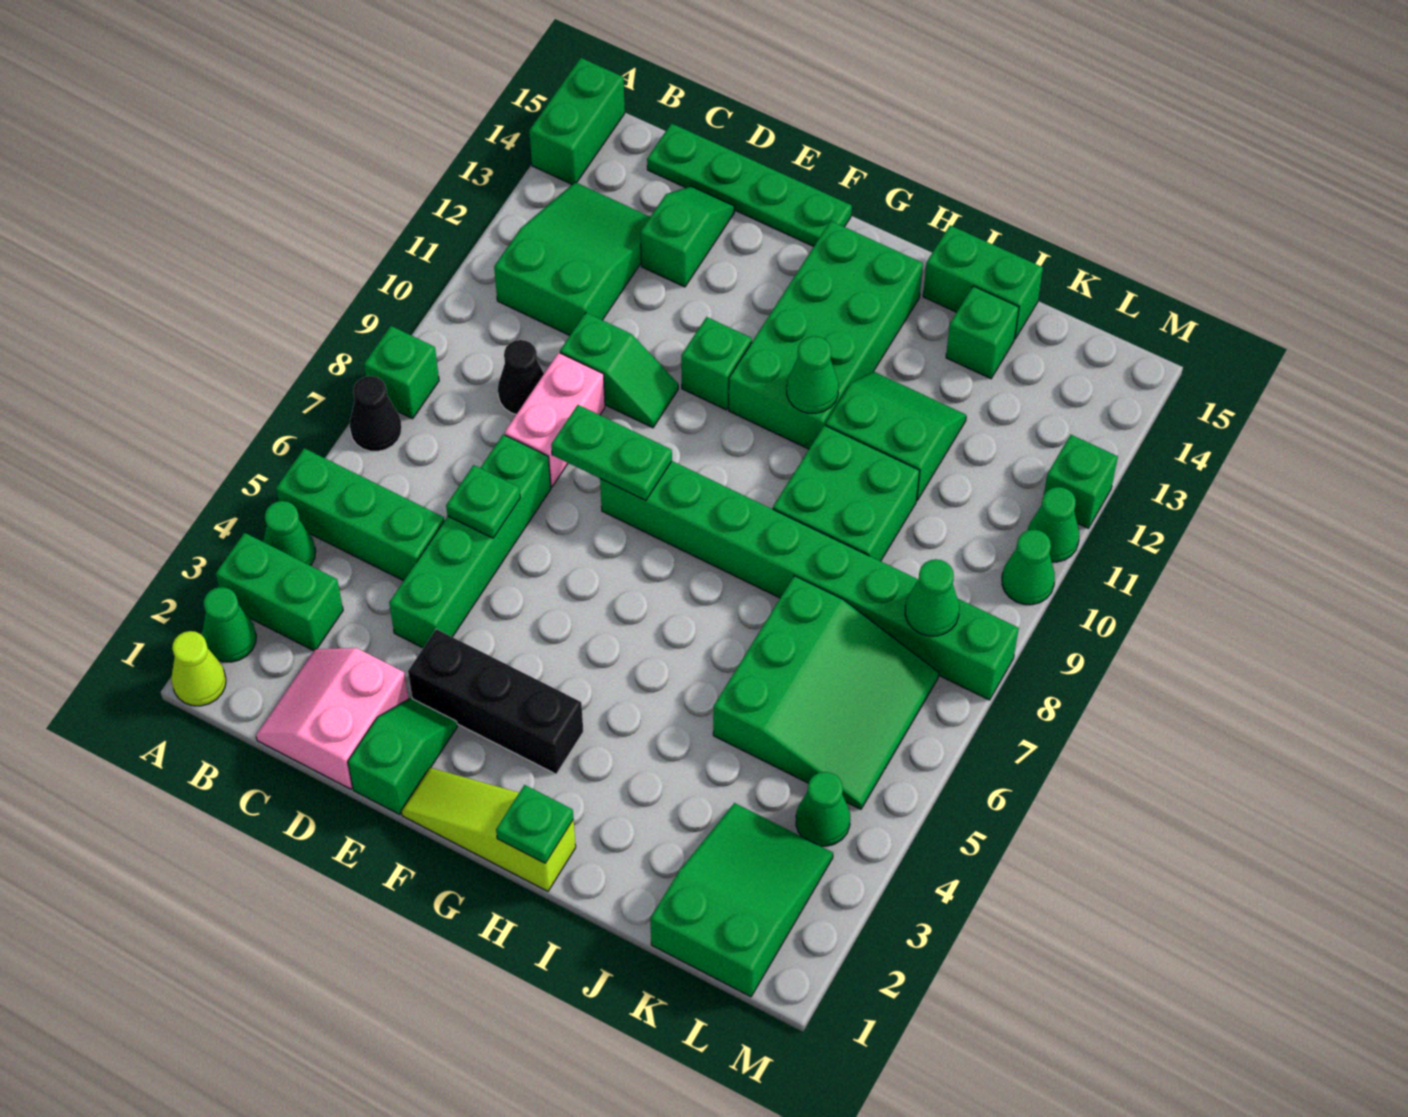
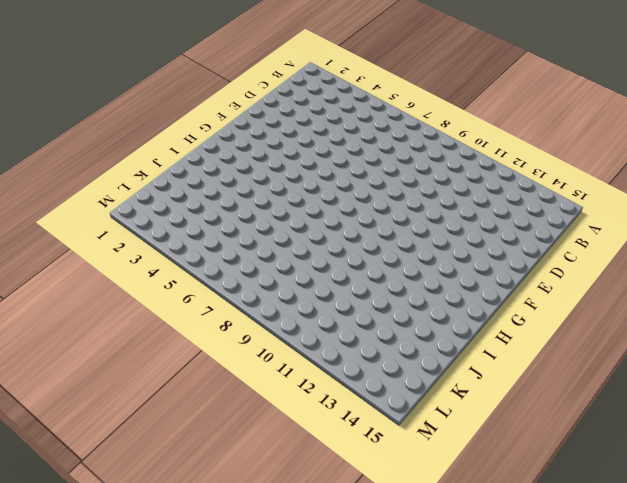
none -> lime cone A1 level 1
none -> green cone A2 level 1
none -> green brick A3:B3 level 1
none -> green cone A4 level 1

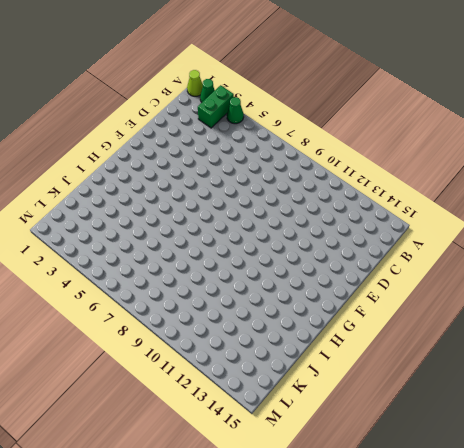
none -> green brick A5:C5 level 1
none -> black cone A7 level 1
none -> green brick A8 level 1
none -> green brick A14:A15 level 1

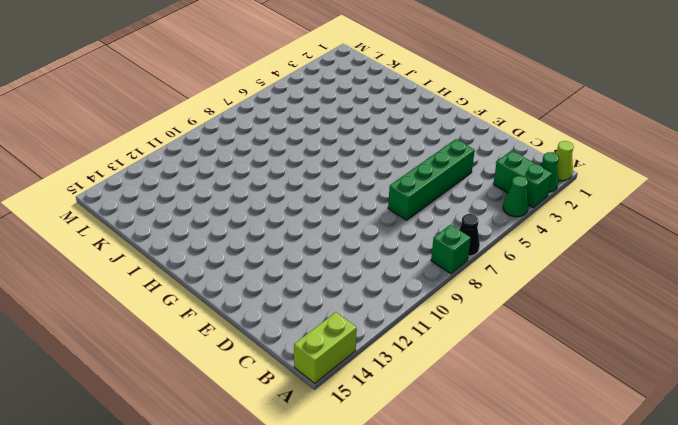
lime brick A14:A15 level 1 -> green brick A14:A15 level 1
none -> green brick A5:C5 level 1
none -> green slope B11:C13 level 1 top 11
none -> pink slope C1:D2 level 1 top D
none -> black cone C9 level 1

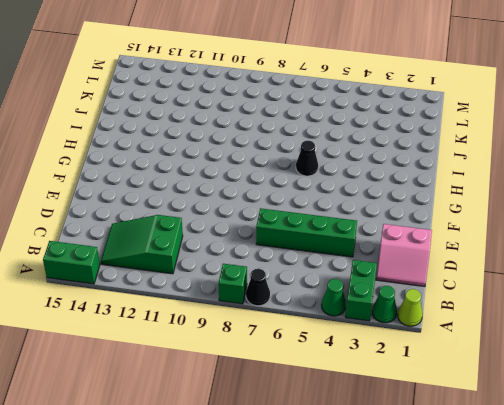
black cone H6 level 1 -> black cone C9 level 1
none -> green brick A5:C5 level 1
none -> green plate C15:F15 level 1
none -> pink brick D8:D9 level 1
none -> green slope D10:E10 level 1 top D

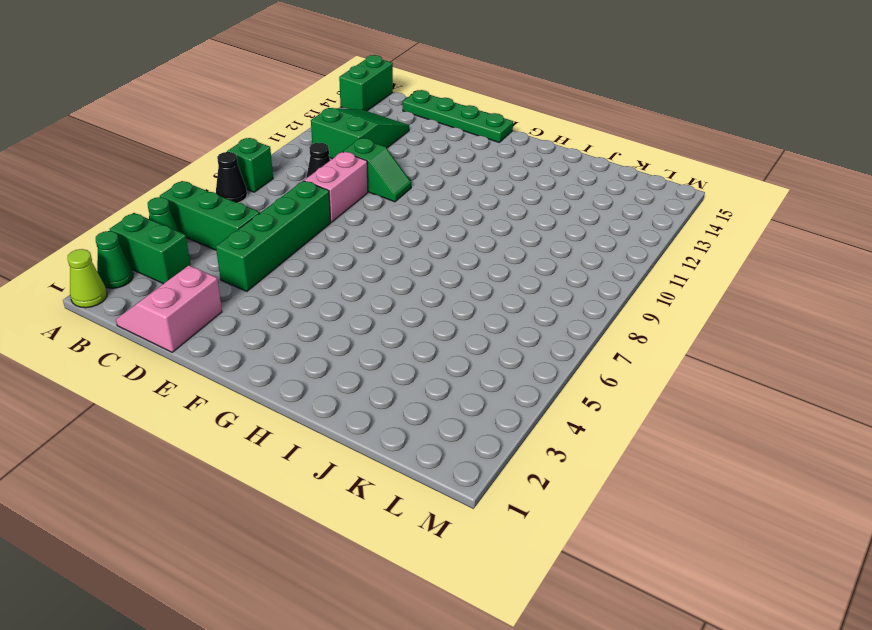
none -> green slope D13:D14 level 1 top 13
none -> green slope E1:E2 level 1 top 1
none -> black brick E3:G3 level 1
none -> lime slope F1:H1 level 1 top H

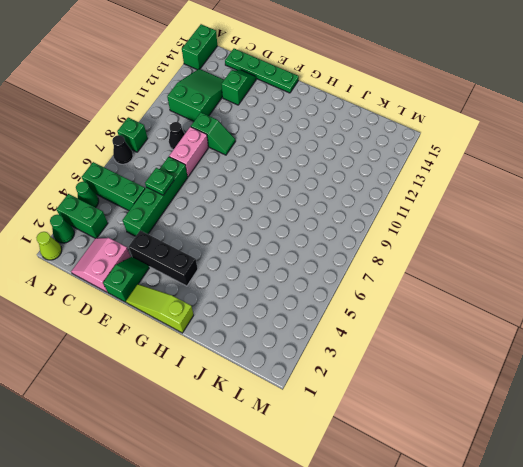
none -> green brick F8:M8 level 1
none -> green brick F11 level 1
none -> green brick G11:H14 level 1
none -> green brick I9:J10 level 1

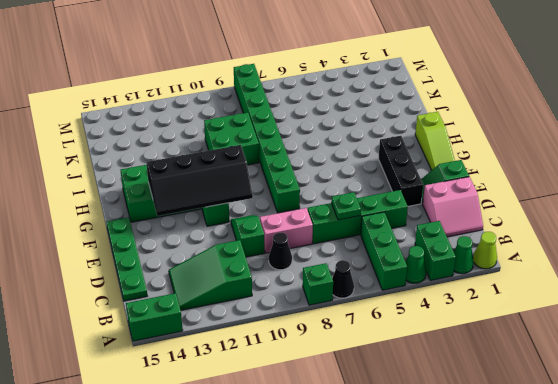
black slope F10:G13 level 2 top G -> none
none -> green slope D13:D14 level 1 top 13
none -> green slope I11:J12 level 1 top 11
none -> green brick I15:J15 level 1
none -> green slope J5:L7 level 1 top J

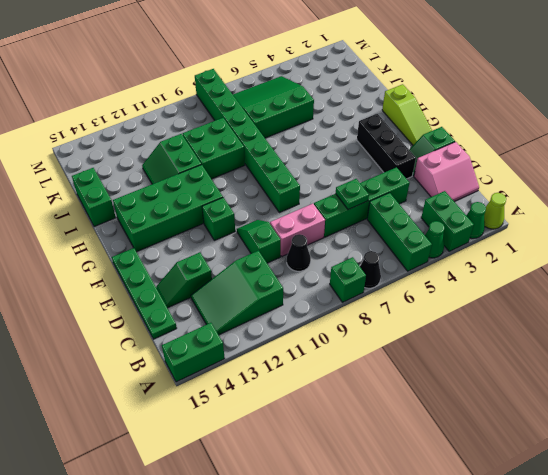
none -> green brick J14 level 1
none -> green slope K1:L3 level 1 top 1
none -> green cone L4 level 1
none -> green cone M10 level 1

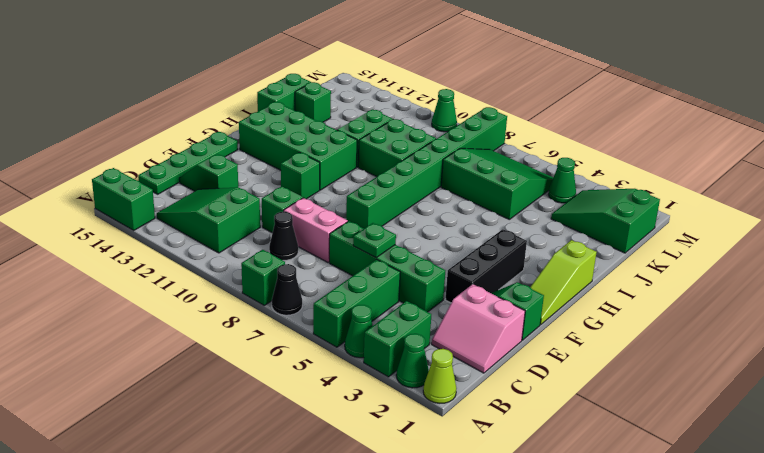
none -> green cone M11 level 1
none -> green brick M12 level 1
none -> green plate E8:F8 level 2
none -> green plate H1 level 2

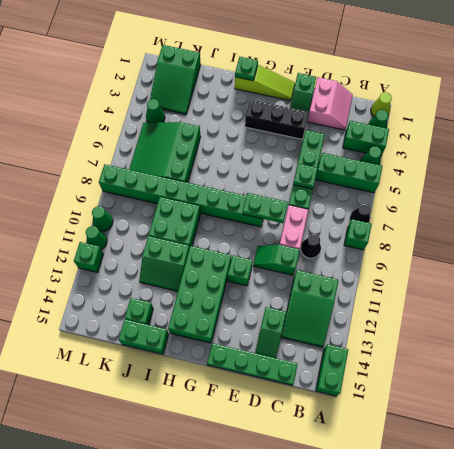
none -> green cone H11 level 2
none -> green cone L8 level 2

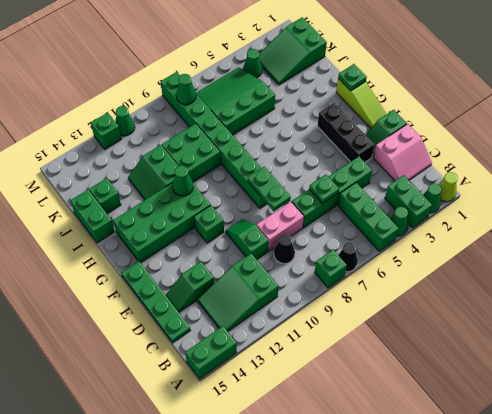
none -> green cone M10 level 1

